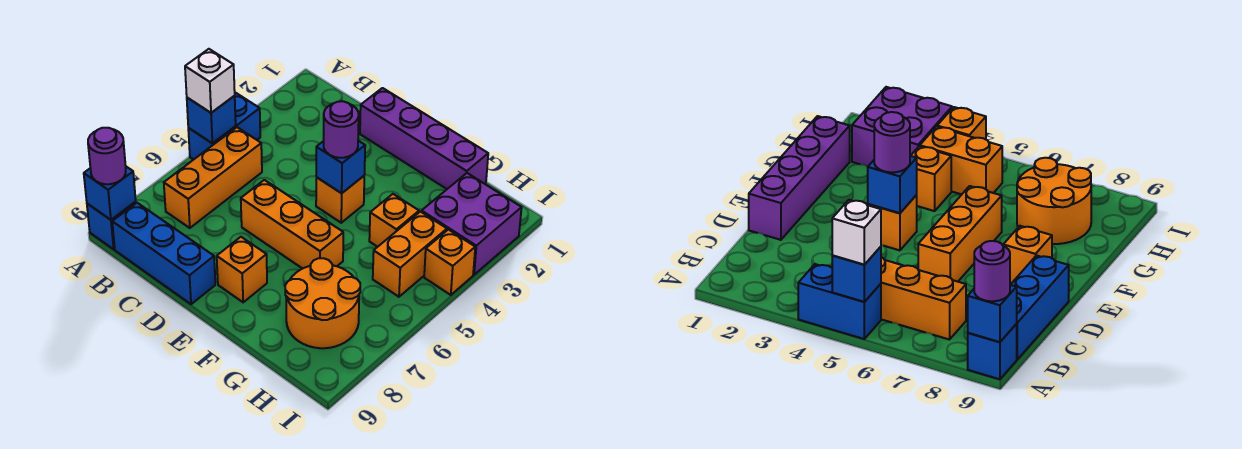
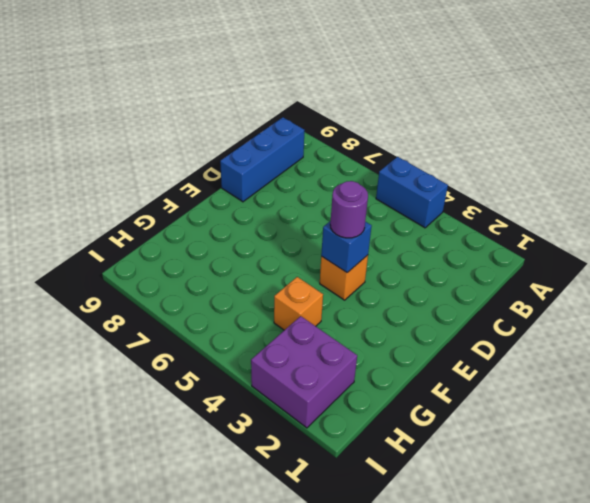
none -> blue brick A9 level 1
none -> orange brick B5:B7 level 1
none -> purple brick D1:G1 level 1

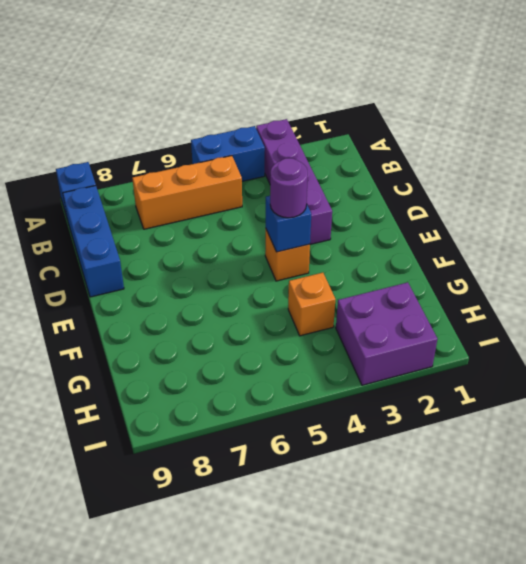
purple brick A3:D3 level 1 -> purple brick D1:G1 level 1
none -> orange brick D6:F6 level 1
none -> orange brick E8 level 1
none -> orange round brick G7:H8 level 1

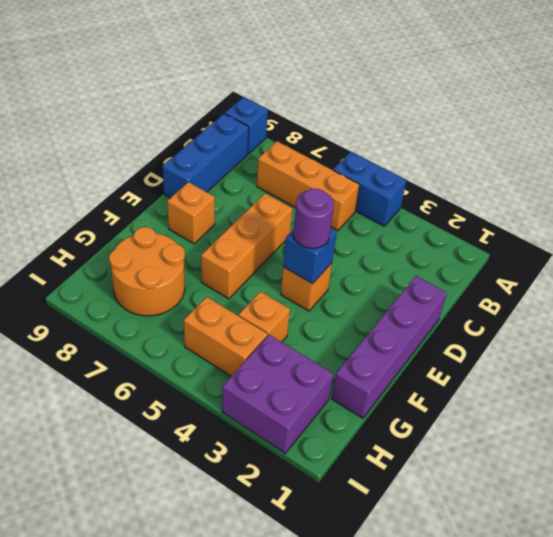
none -> orange brick I4 level 1
none -> blue brick A5 level 2
none -> blue brick A9 level 2

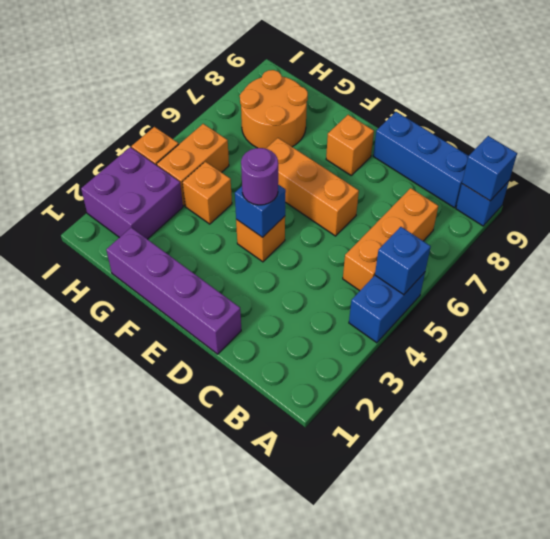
none -> white brick A5 level 3
none -> purple round brick A9 level 3

